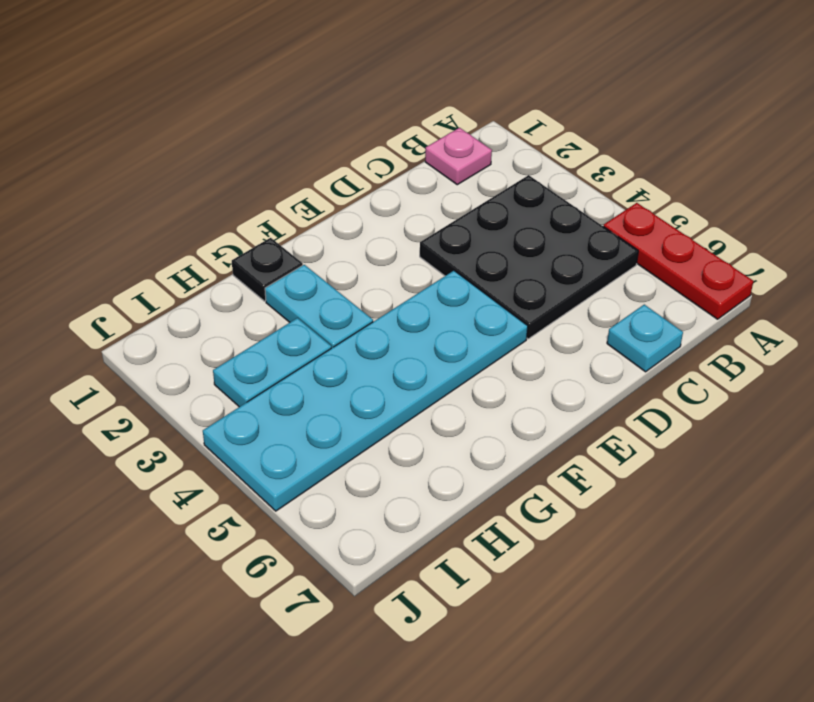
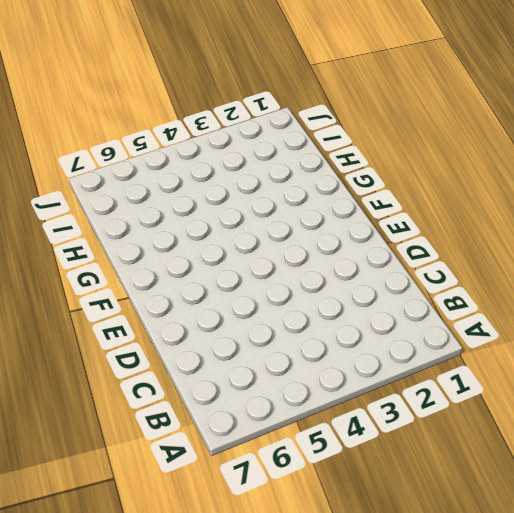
none -> red plate A5:A7 level 1
none -> pink plate B1 level 1

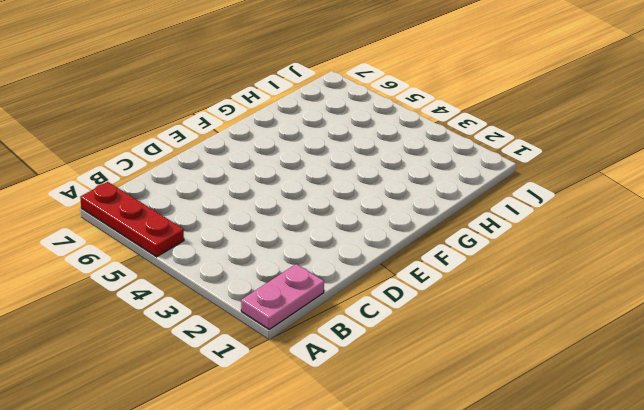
pink plate A1:B1 level 1 -> pink plate B1 level 1
none -> black plate B3:D5 level 1
none -> cyan plate C7 level 1

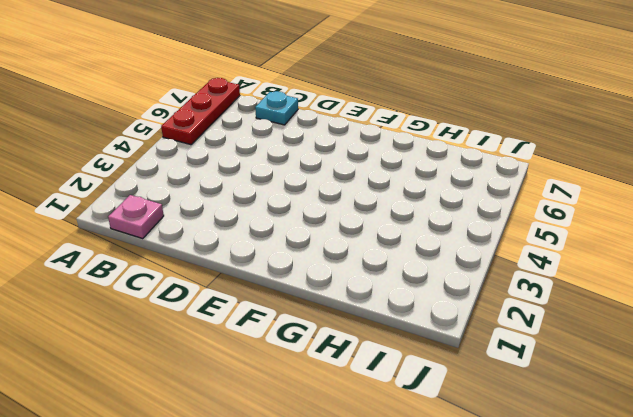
none -> black plate B3:D5 level 1
none -> cyan plate E4:J5 level 1

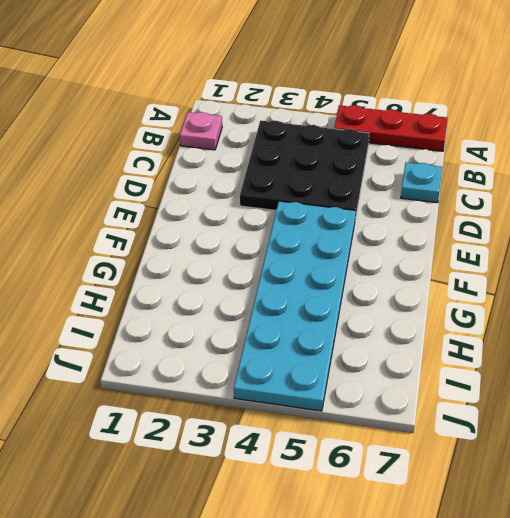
none -> black plate G1 level 1
none -> cyan plate G2:G3 level 1

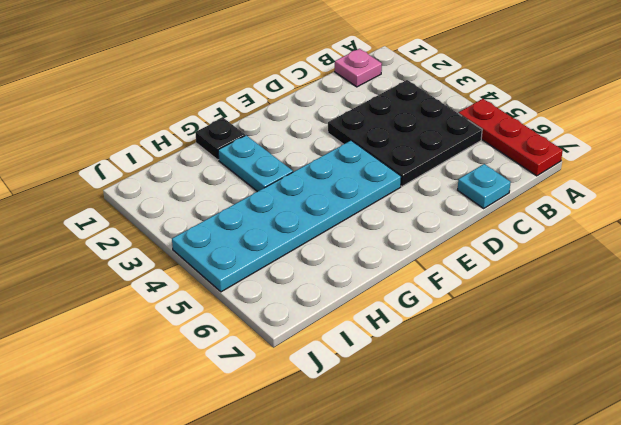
none -> cyan plate H3:I3 level 1

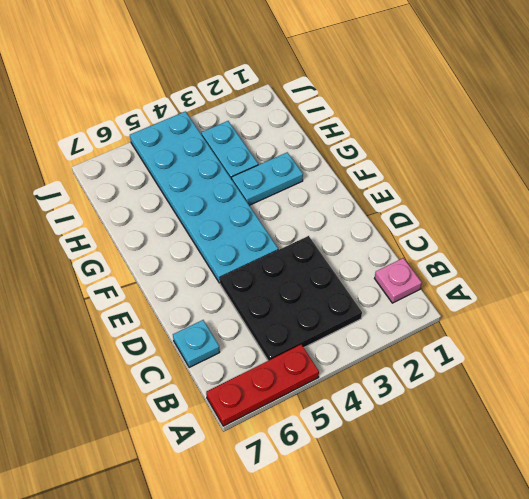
none -> black plate G1 level 1

